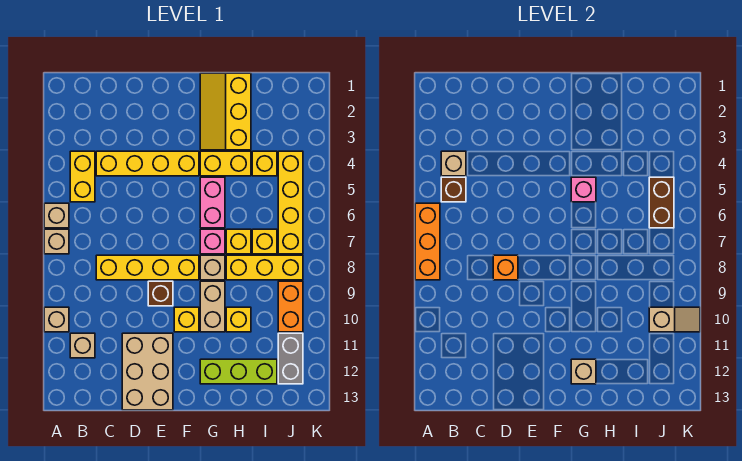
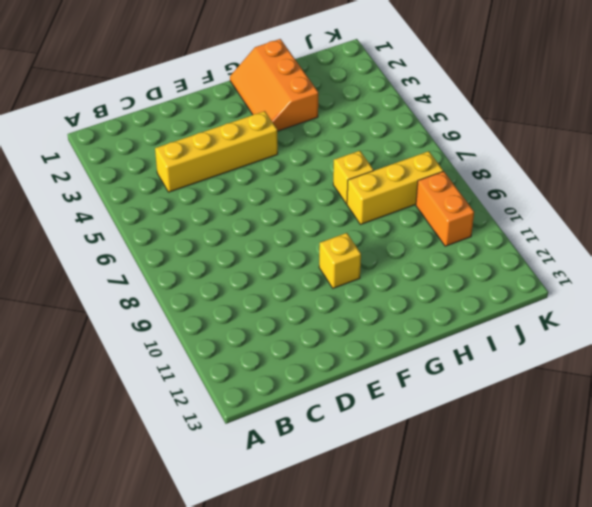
orange slope G1:H3 level 1 top H -> yellow slope G1:H3 level 1 top H
none -> tan brick A6 level 1
none -> tan brick A7 level 1
none -> tan brick A10 level 1
none -> yellow brick B4:B5 level 1

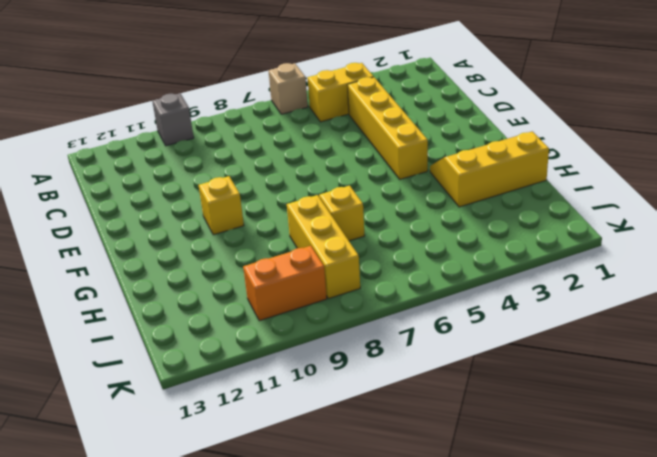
grey brick A10 level 1 -> tan brick A10 level 1
none -> tan brick A7 level 1
none -> tan brick B11 level 1
none -> yellow brick C8:F8 level 1
none -> tan brick D11:E13 level 1

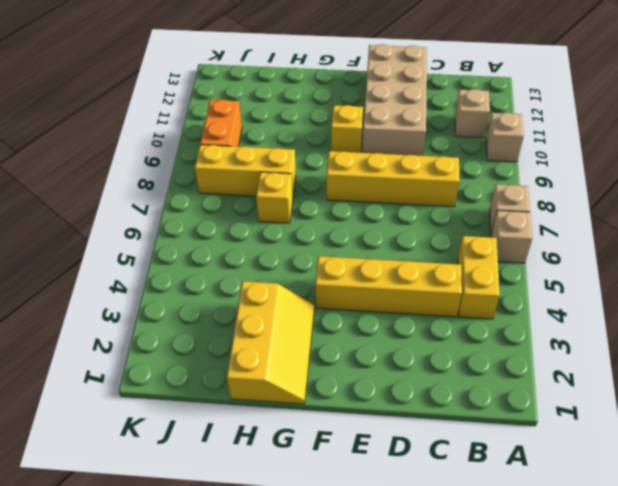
tan brick D10:E13 level 1 -> tan brick D11:E13 level 1
none -> brown brick E9 level 1
none -> yellow brick G4:H4 level 1
none -> pink brick G5:G6 level 1
none -> pink brick G7 level 1

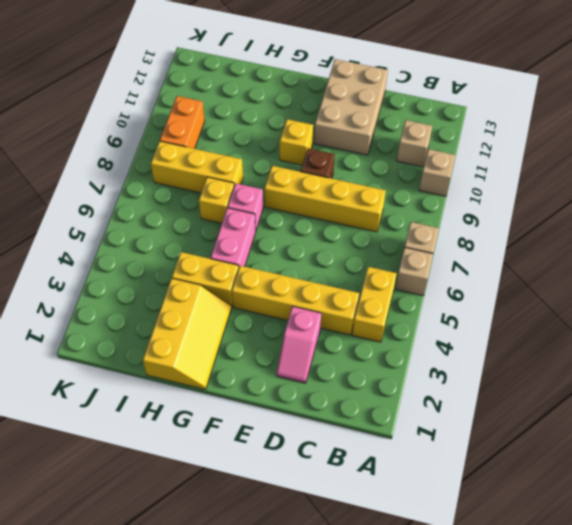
pink slope D2:D3 level 1 top 3 -> none
none -> tan brick G8 level 1
none -> tan brick G9:G10 level 1
none -> lime brick G12:I12 level 1
none -> yellow brick H10 level 1

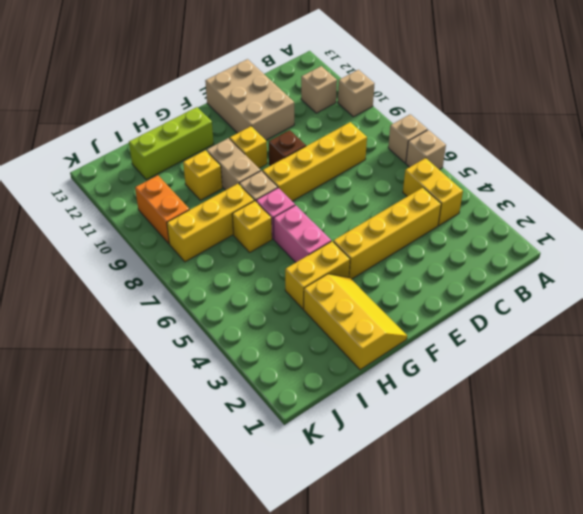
none -> yellow brick I4 level 1
none -> yellow brick I7 level 1
none -> yellow brick J4:J7 level 1
none -> grey brick J11:J12 level 1

